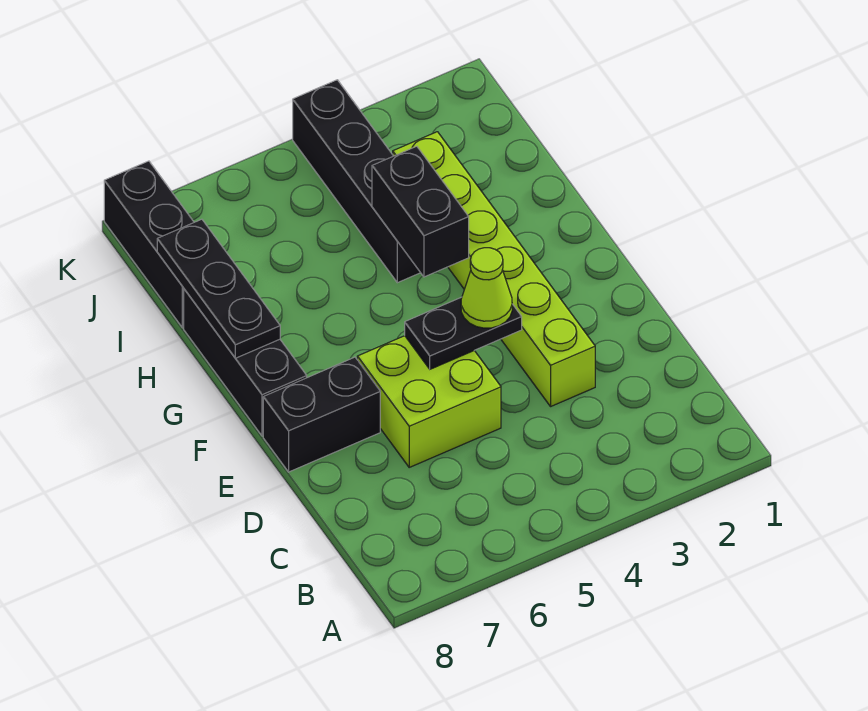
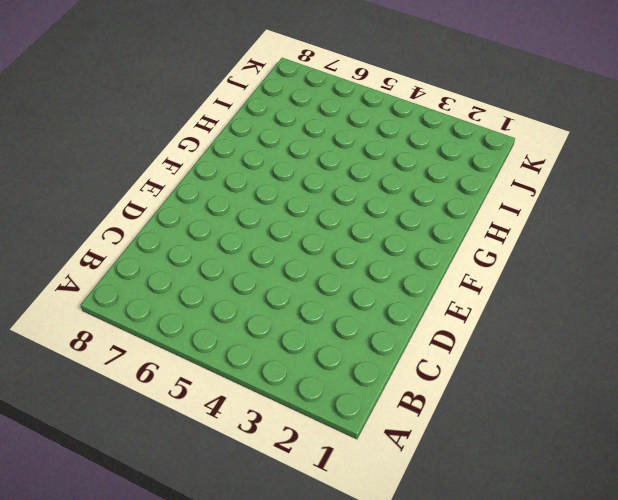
none -> lime brick D3:I3 level 1
none -> lime brick D5:E6 level 1

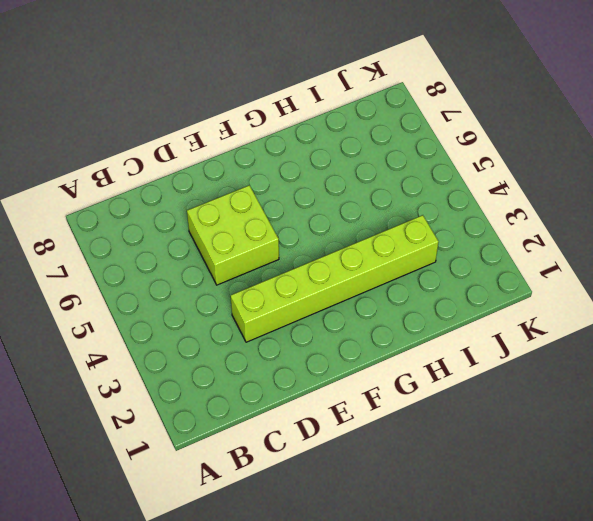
none -> black brick E7:E8 level 1
none -> black brick F8:H8 level 1

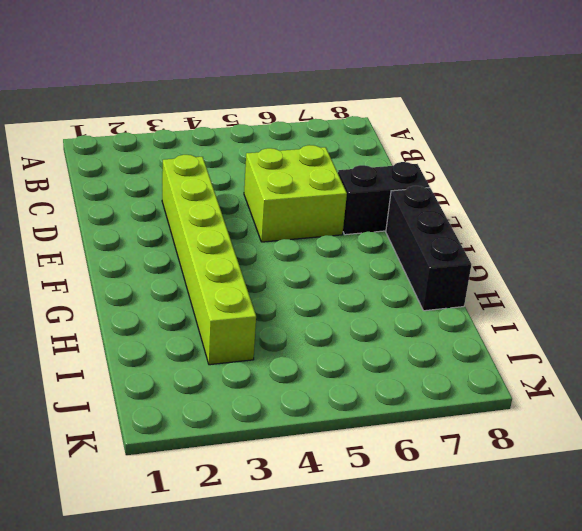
none -> black brick H4:K4 level 1
none -> black brick I8:K8 level 1

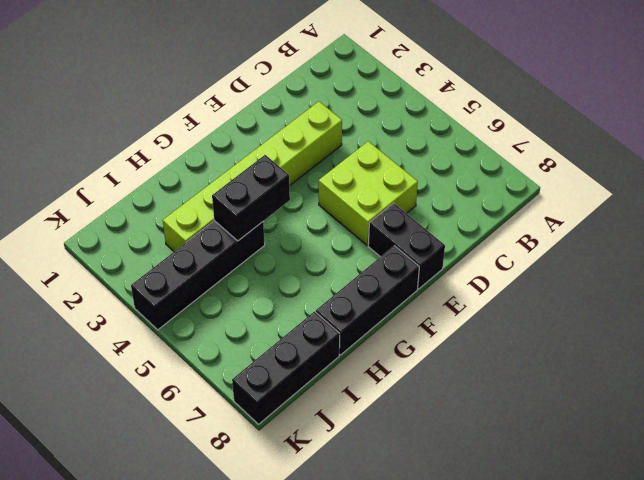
none -> black plate E4:E5 level 2
none -> black plate G8:I8 level 2

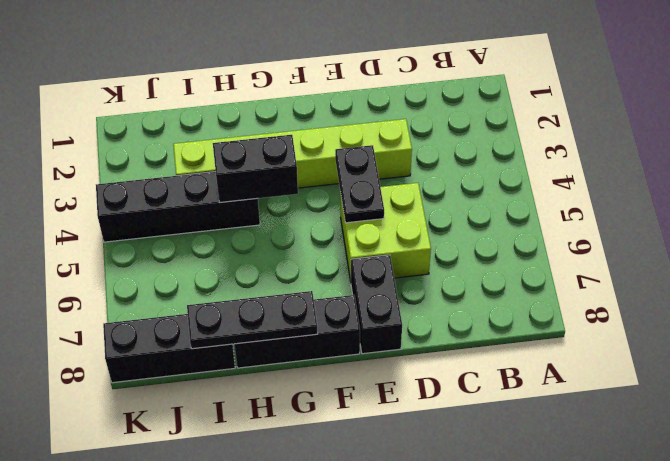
none -> lime cone E4 level 3

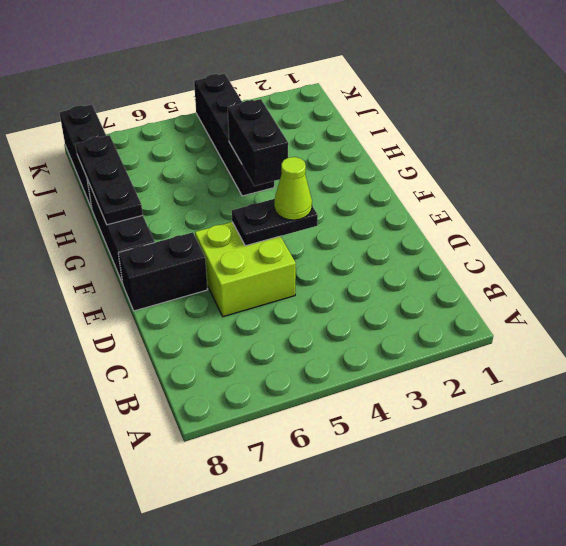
none -> lime brick D3:I3 level 1

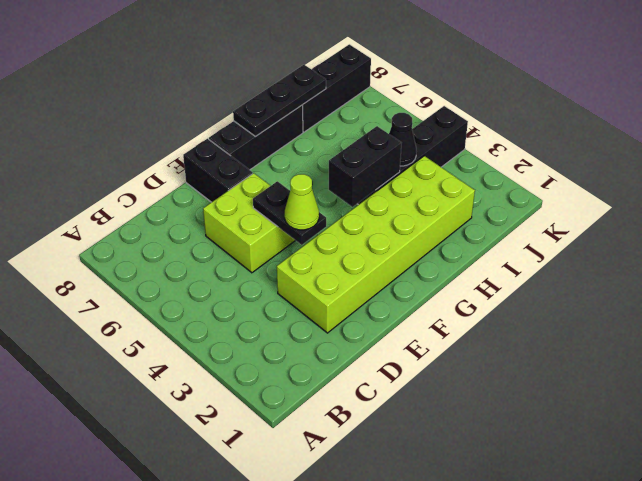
lime brick D2:I3 level 1 -> lime brick D3:I3 level 1
black cone I4 level 2 -> none

